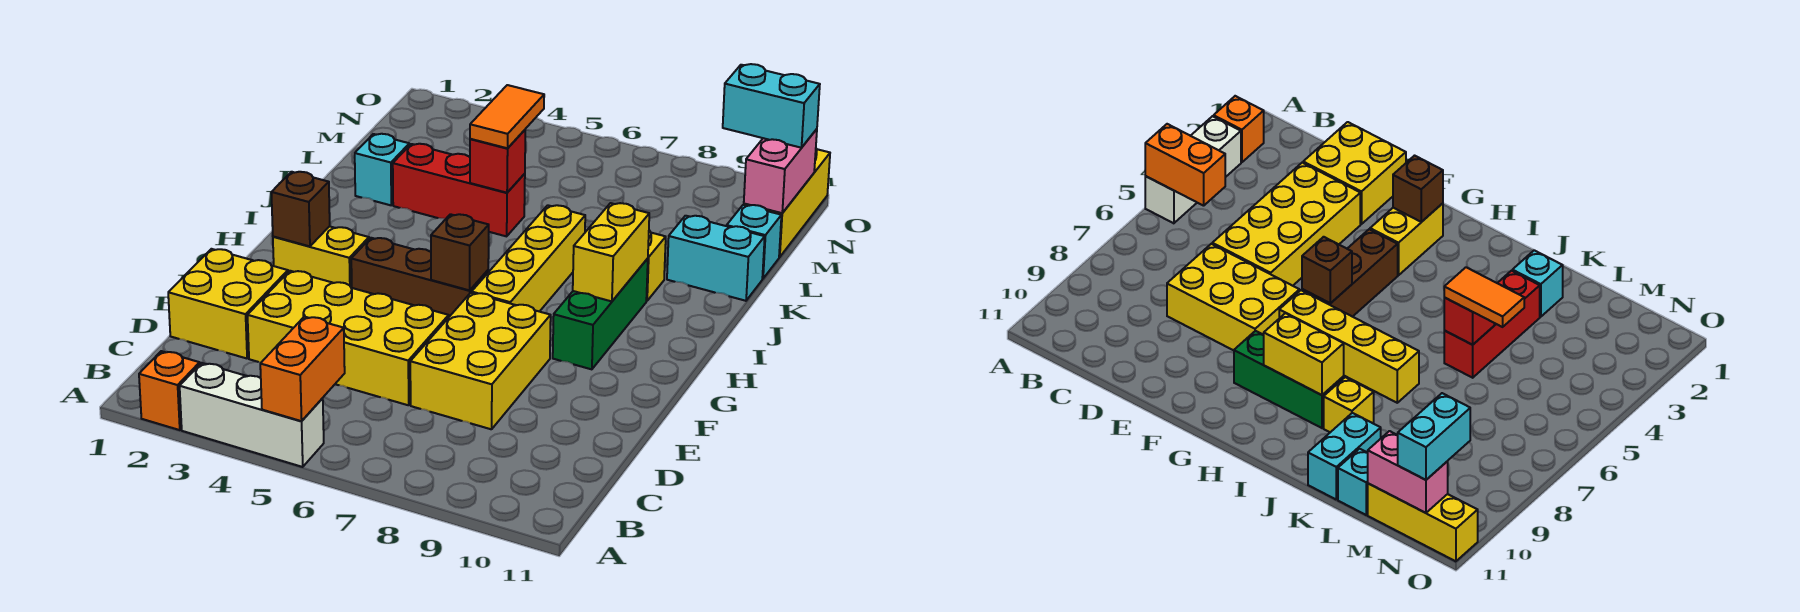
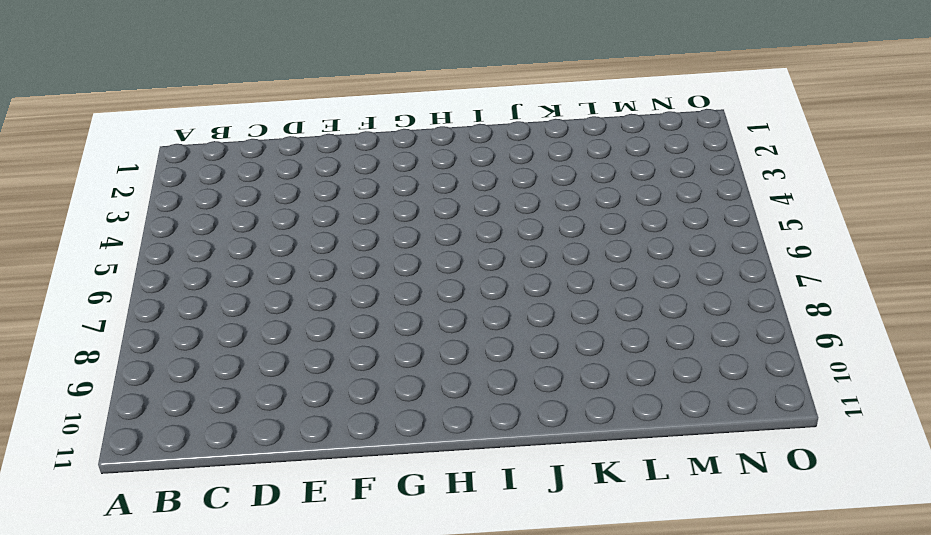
none -> orange brick A2 level 1
none -> white brick A3:A5 level 1
none -> yellow brick D1:E2 level 1

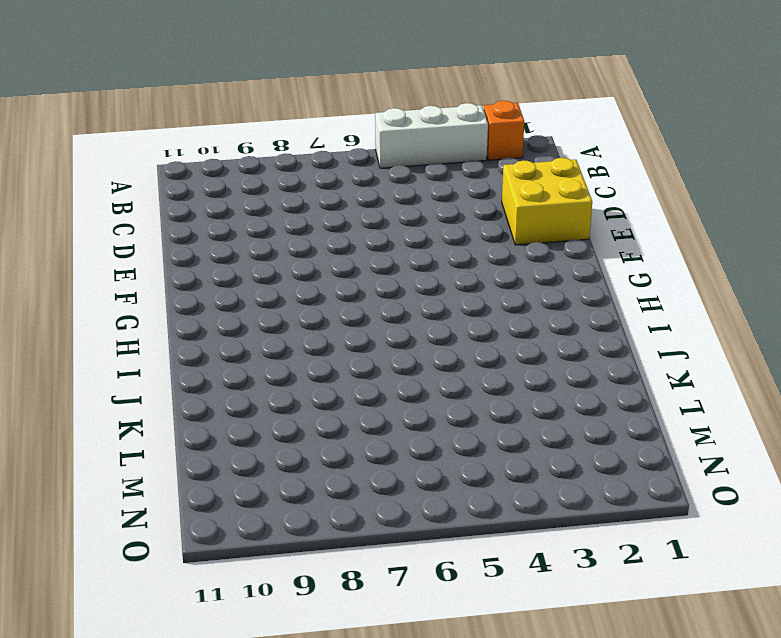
none -> yellow brick D3:E6 level 1
none -> yellow brick D7:F8 level 1
none -> yellow brick G2:G3 level 1

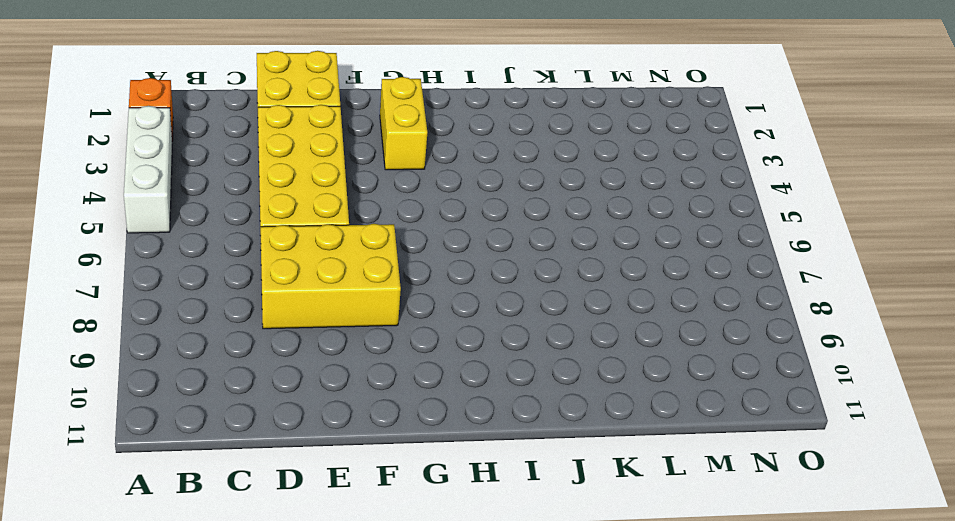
none -> brown brick G4:G6 level 1
none -> yellow brick G7:J7 level 1
none -> green brick G9:I9 level 1

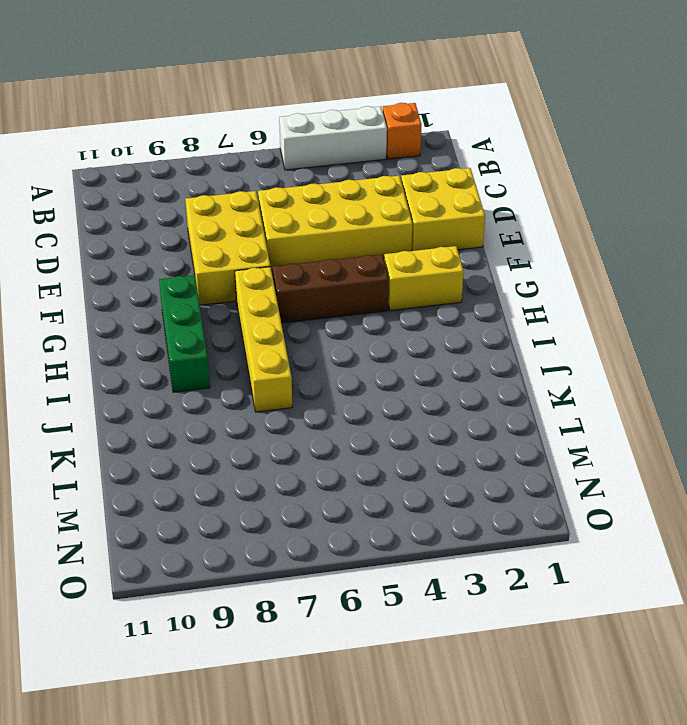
none -> yellow brick J9 level 1
none -> cyan brick K2 level 1
none -> red brick K3:K5 level 1

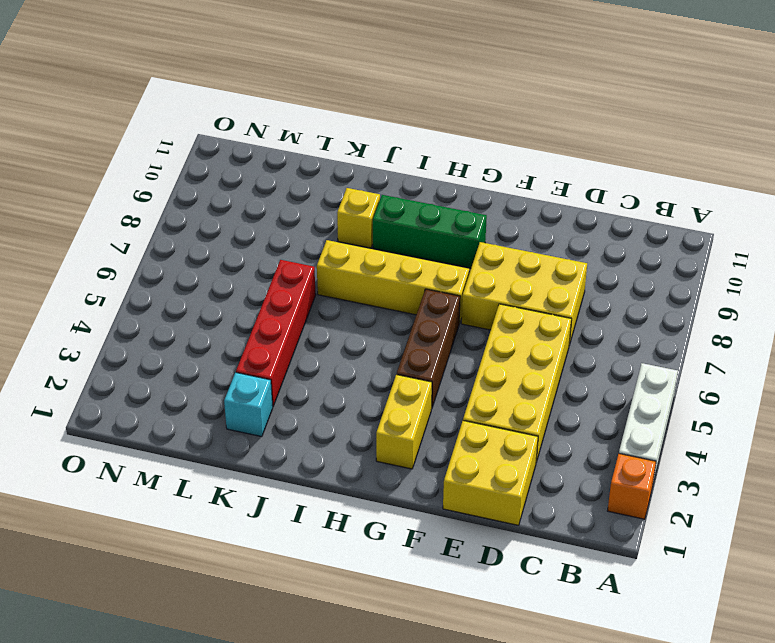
red brick K3:K6 level 1 -> red brick K3:K5 level 1
none -> cyan brick K10:K11 level 1
none -> cyan brick L11 level 1
none -> yellow brick M11:O11 level 1

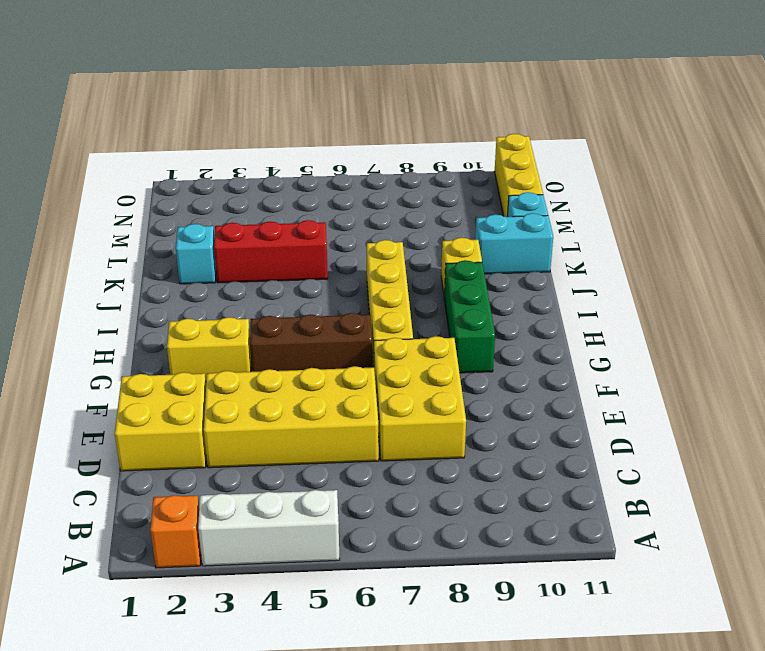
none -> orange brick A5:B5 level 2
none -> brown brick G2 level 2
none -> brown brick G6 level 2

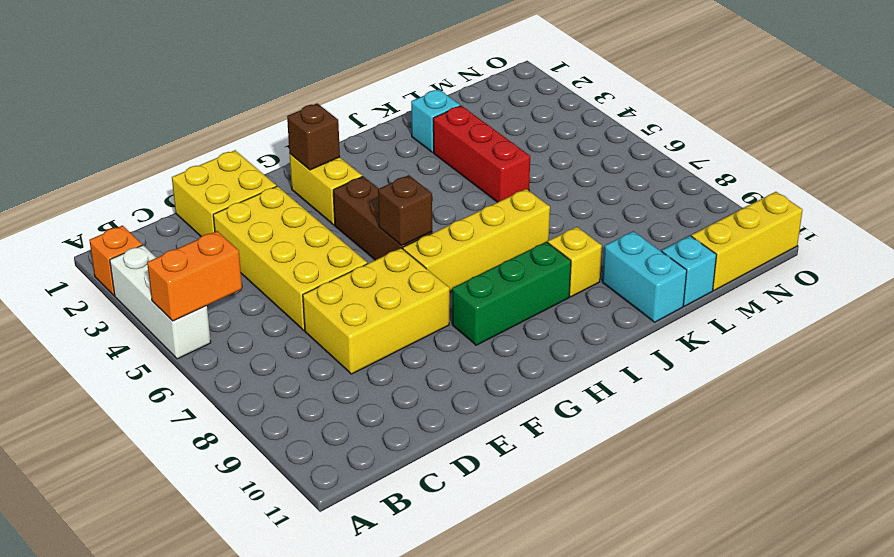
none -> yellow brick H9:I9 level 2
none -> red brick K5 level 2
none -> pink brick M11:N11 level 2

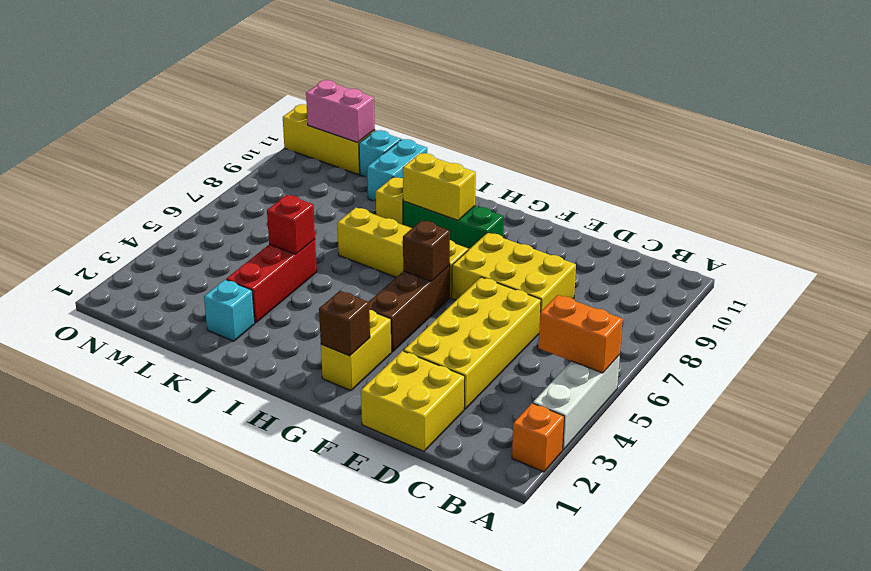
none -> orange tile K5:L5 level 3
none -> cyan brick N10:N11 level 3

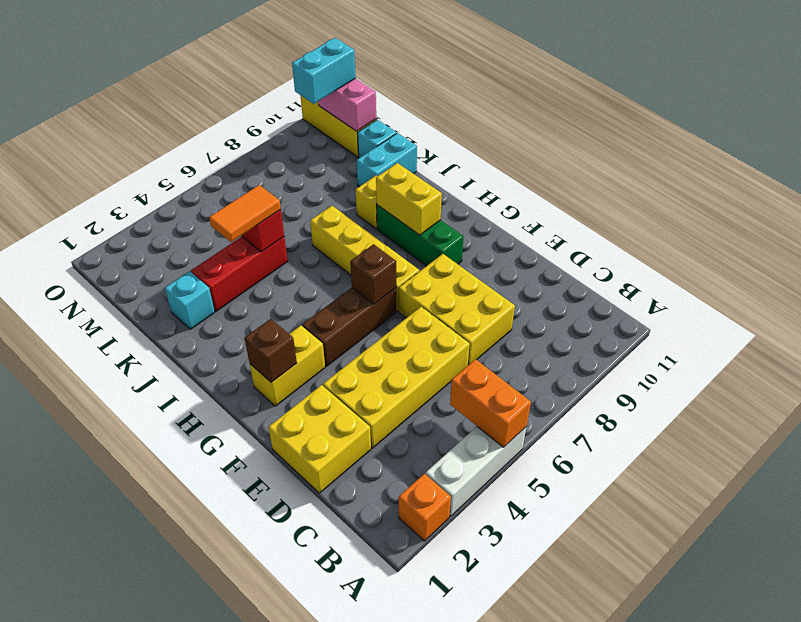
orange tile K4:K5 level 3 -> orange tile K5:L5 level 3

